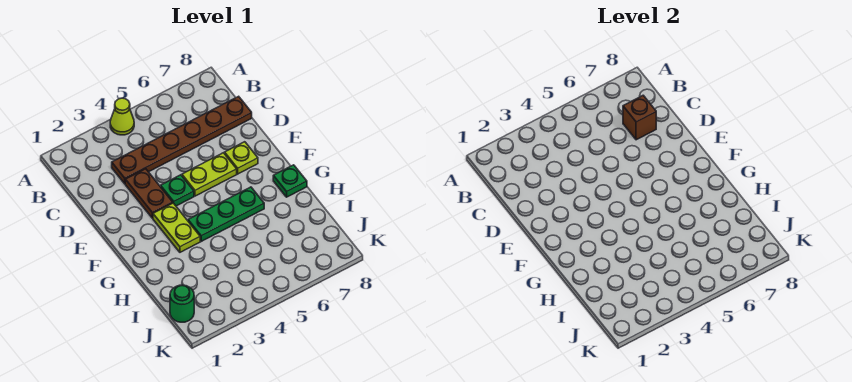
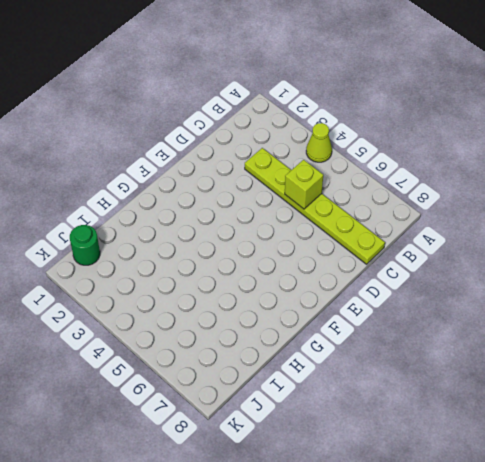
lime plate C3:C8 level 1 -> brown plate C3:C8 level 1
lime brick C5 level 2 -> none
none -> brown plate D3:E3 level 1
none -> green plate E4 level 1

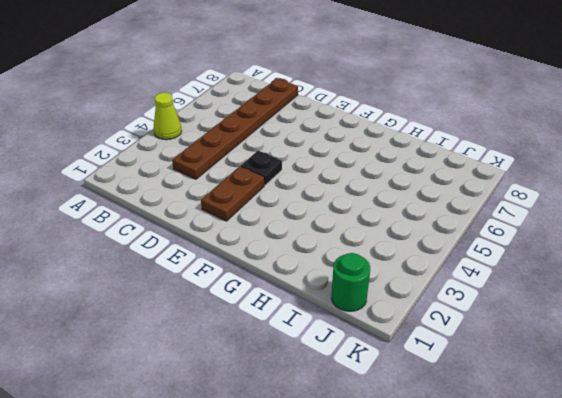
brown plate E2:E3 level 1 -> brown plate D3:E3 level 1
black plate E4 level 1 -> green plate E4 level 1
none -> lime plate E5:E6 level 1
none -> lime plate E7 level 1

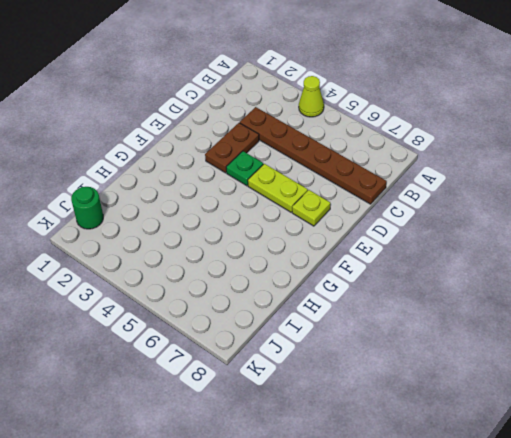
none -> lime plate F3:G3 level 1
none -> green plate G4:G6 level 1

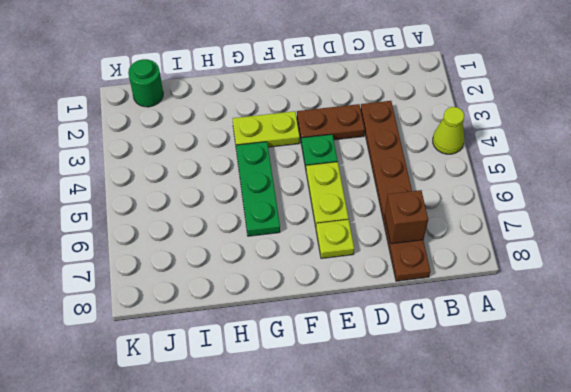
none -> green plate G8 level 1

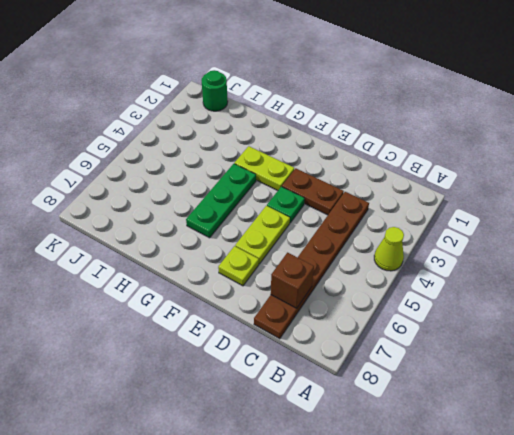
none -> green plate G8 level 1

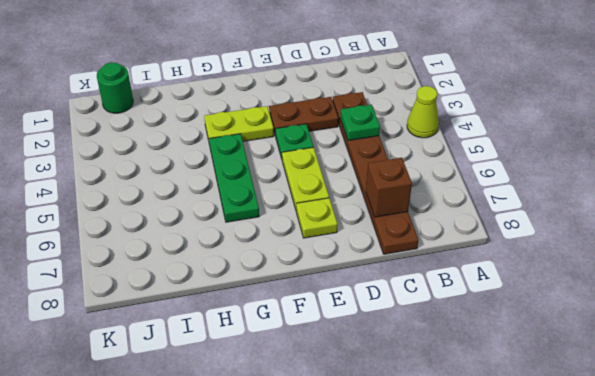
green plate C4 level 2 -> green plate G8 level 1

